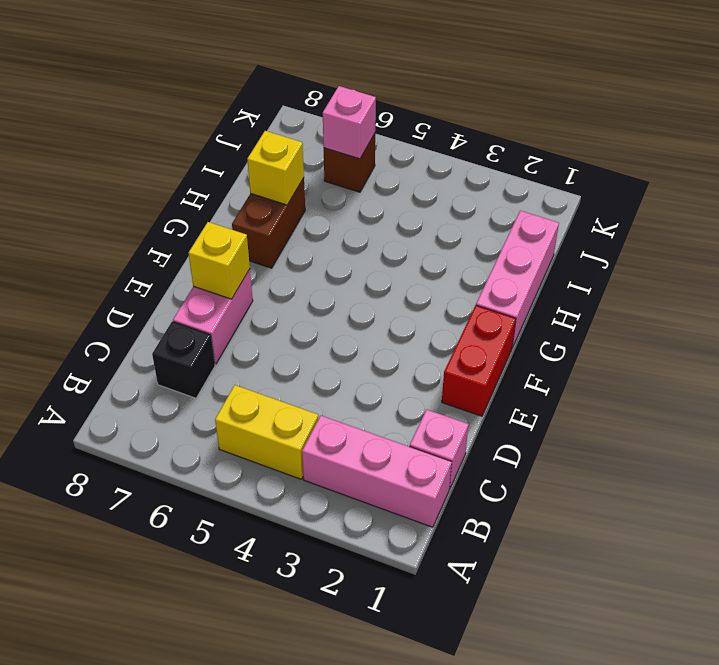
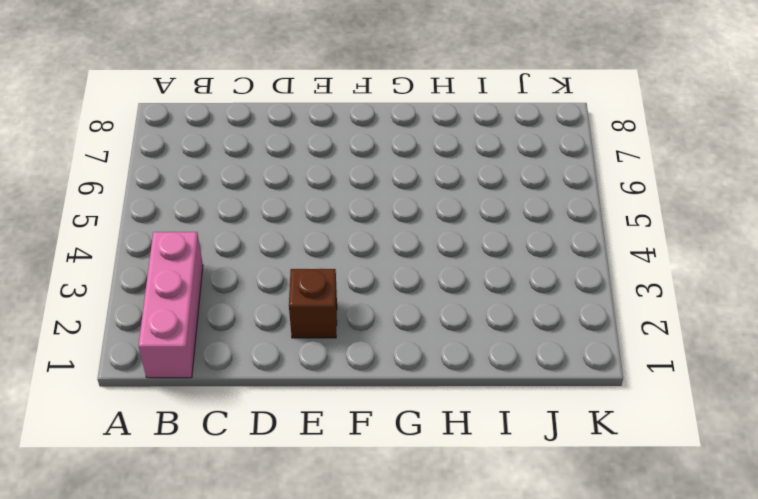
brown brick E2 level 1 -> brown brick J6 level 1
none -> yellow brick B4:B5 level 1
none -> pink brick C1 level 1
none -> black brick C7 level 1

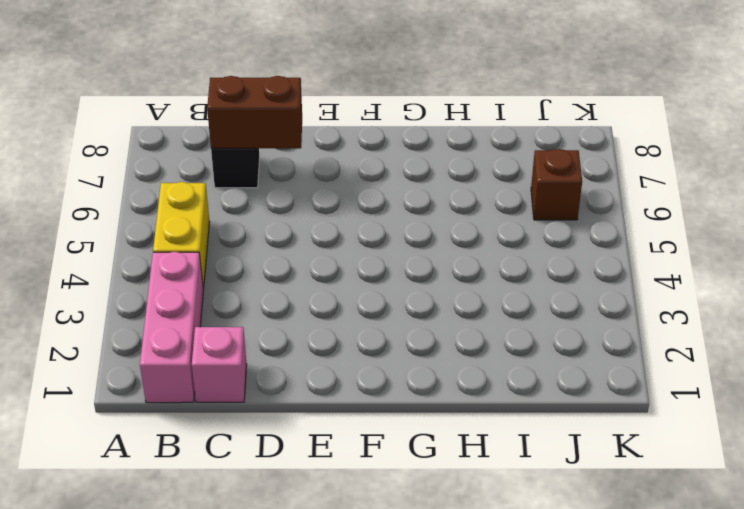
brown brick C7:D7 level 2 -> brown brick G7:H7 level 1
none -> pink brick D7:E7 level 1
none -> red brick E1:F1 level 1
none -> pink brick G1:I1 level 1

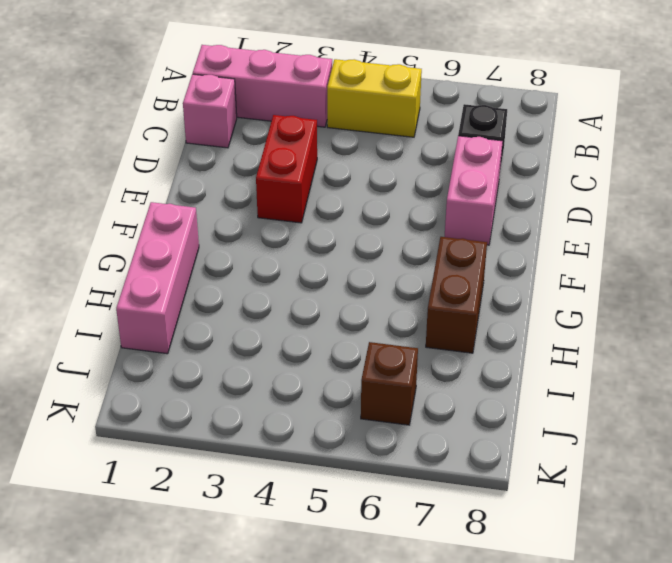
red brick D3:E3 level 1 -> red brick E1:F1 level 1
none -> yellow brick E7 level 2
none -> yellow brick H7 level 2
none -> pink brick J6 level 2

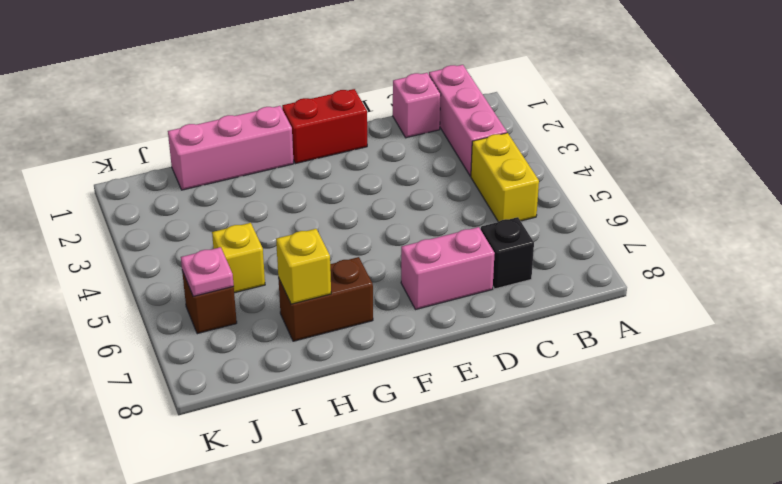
yellow brick I5 level 1 -> yellow brick E7 level 2
pink plate J6 level 2 -> pink brick J6 level 2

